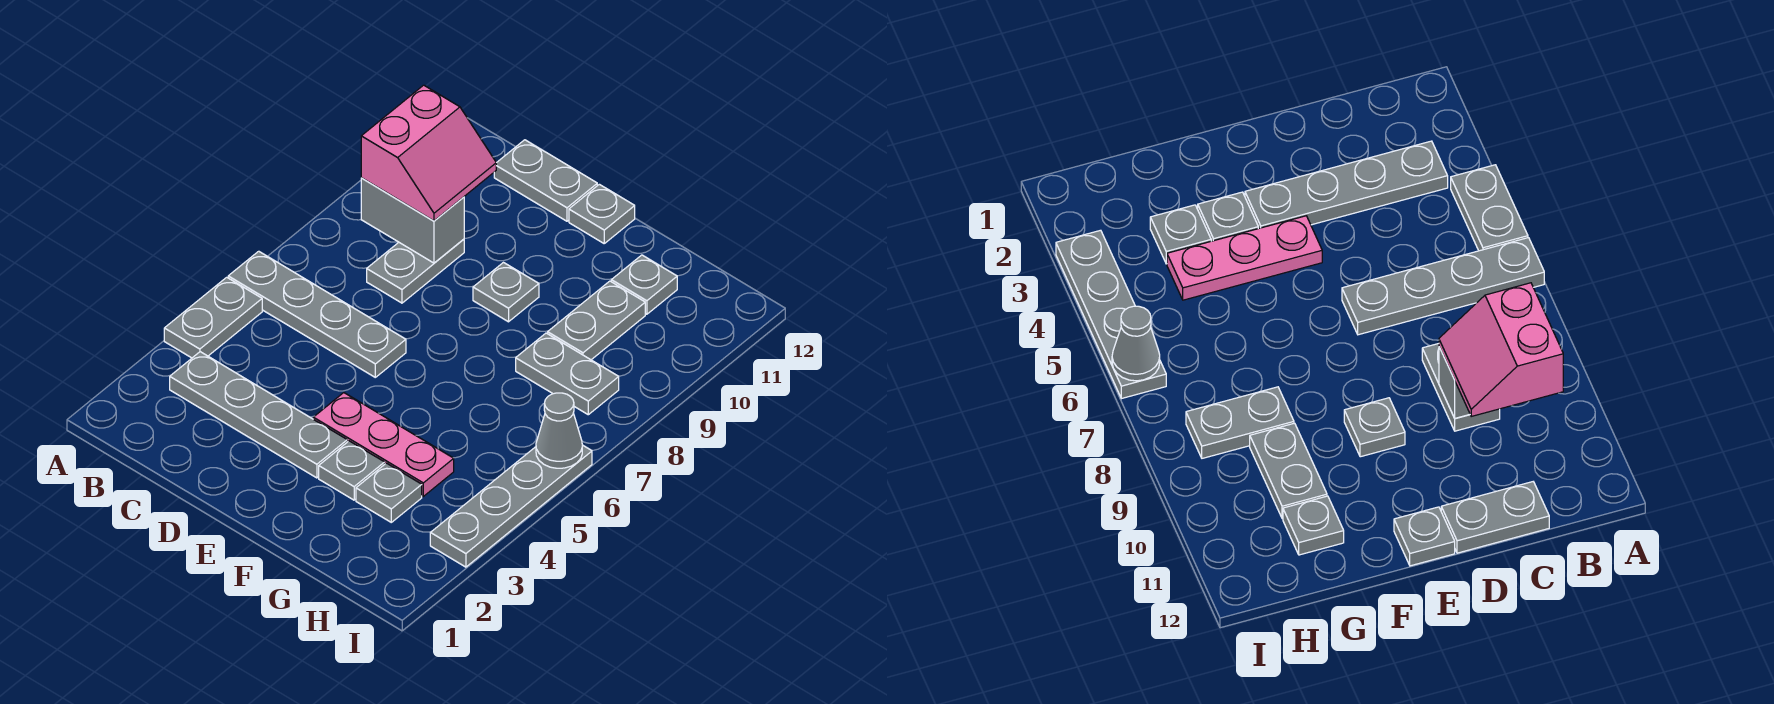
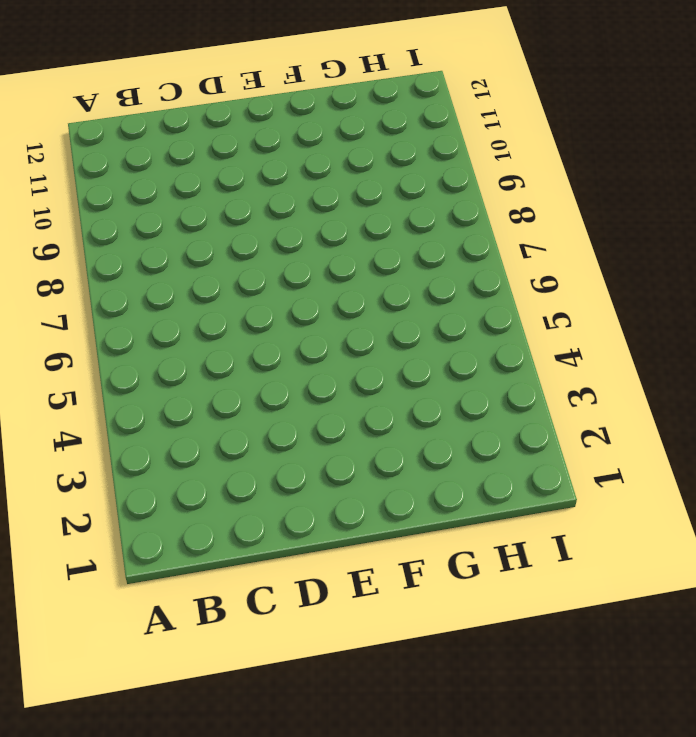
none -> grey plate A4:A5 level 1
none -> grey plate A6:D6 level 1
none -> grey plate B3:E3 level 1

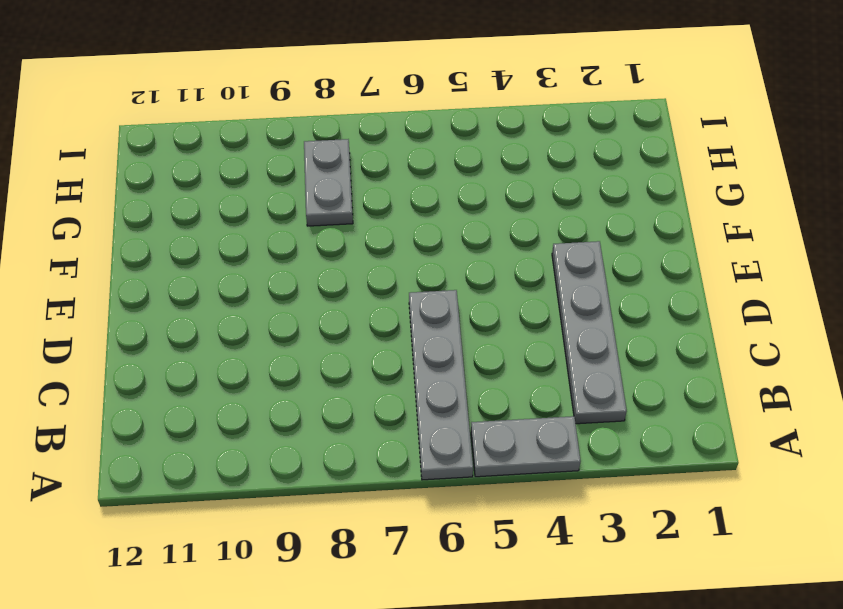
none -> grey plate C8:C9 level 1
none -> grey plate C12:D12 level 1
none -> pink plate E4:G4 level 1

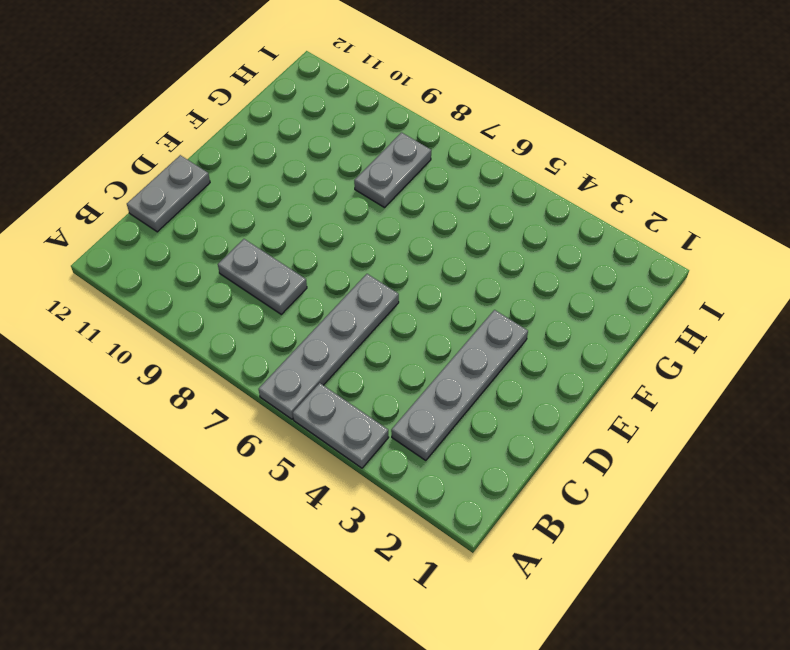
none -> pink plate E4:G4 level 1
none -> grey plate E9 level 1
none -> grey plate E12 level 1

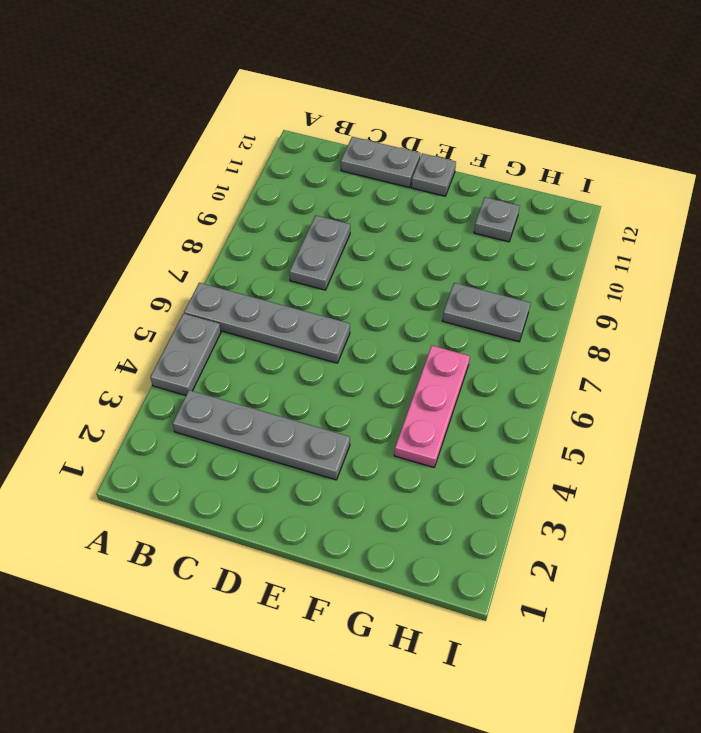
pink plate G4:G6 level 1 -> pink plate E4:G4 level 1
none -> grey plate E9 level 1
none -> grey plate F3 level 1
none -> grey plate G3 level 1

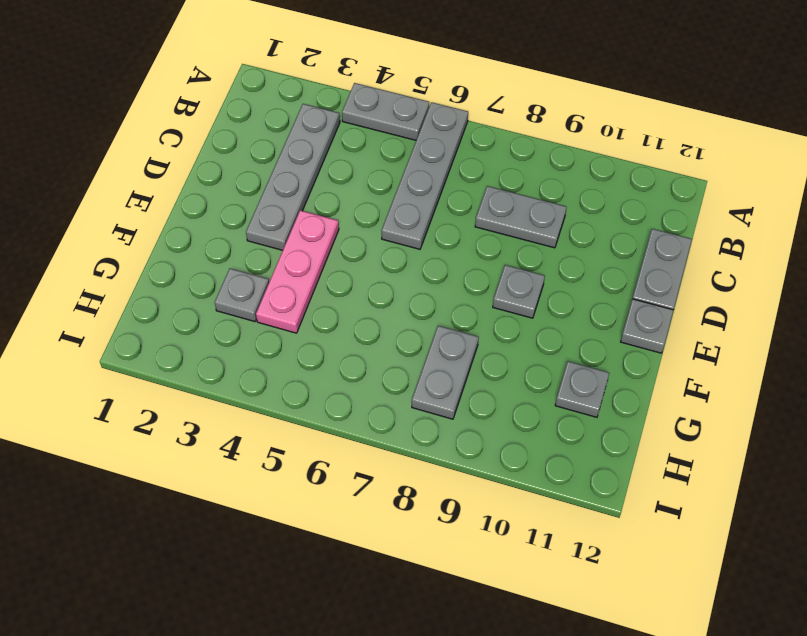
none -> grey plate F3 level 1
none -> grey plate G9:G10 level 1
none -> grey plate I3:I6 level 1

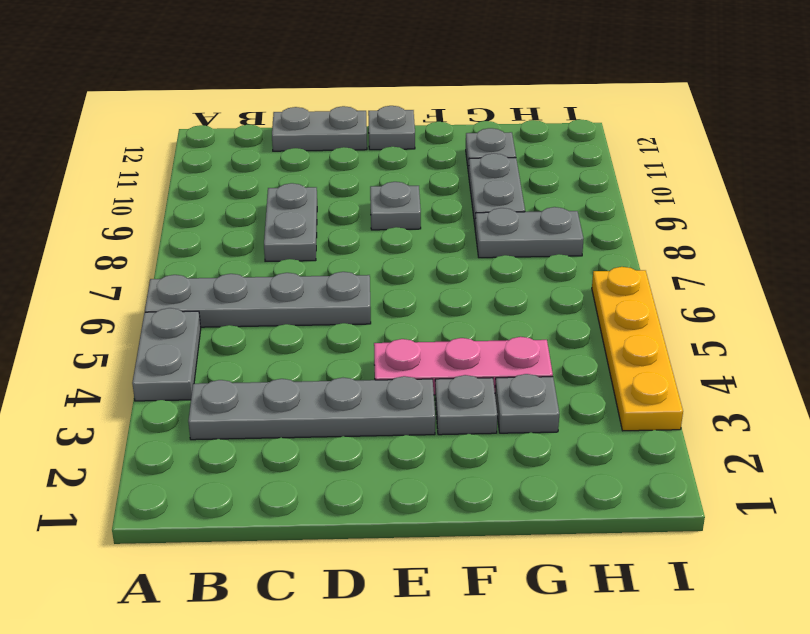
yellow plate I3:I6 level 1 -> grey plate I3:I6 level 1
none -> grey brick B9:C9 level 2
none -> grey cone I6 level 2
none -> pink slope B9:C10 level 3 top B

